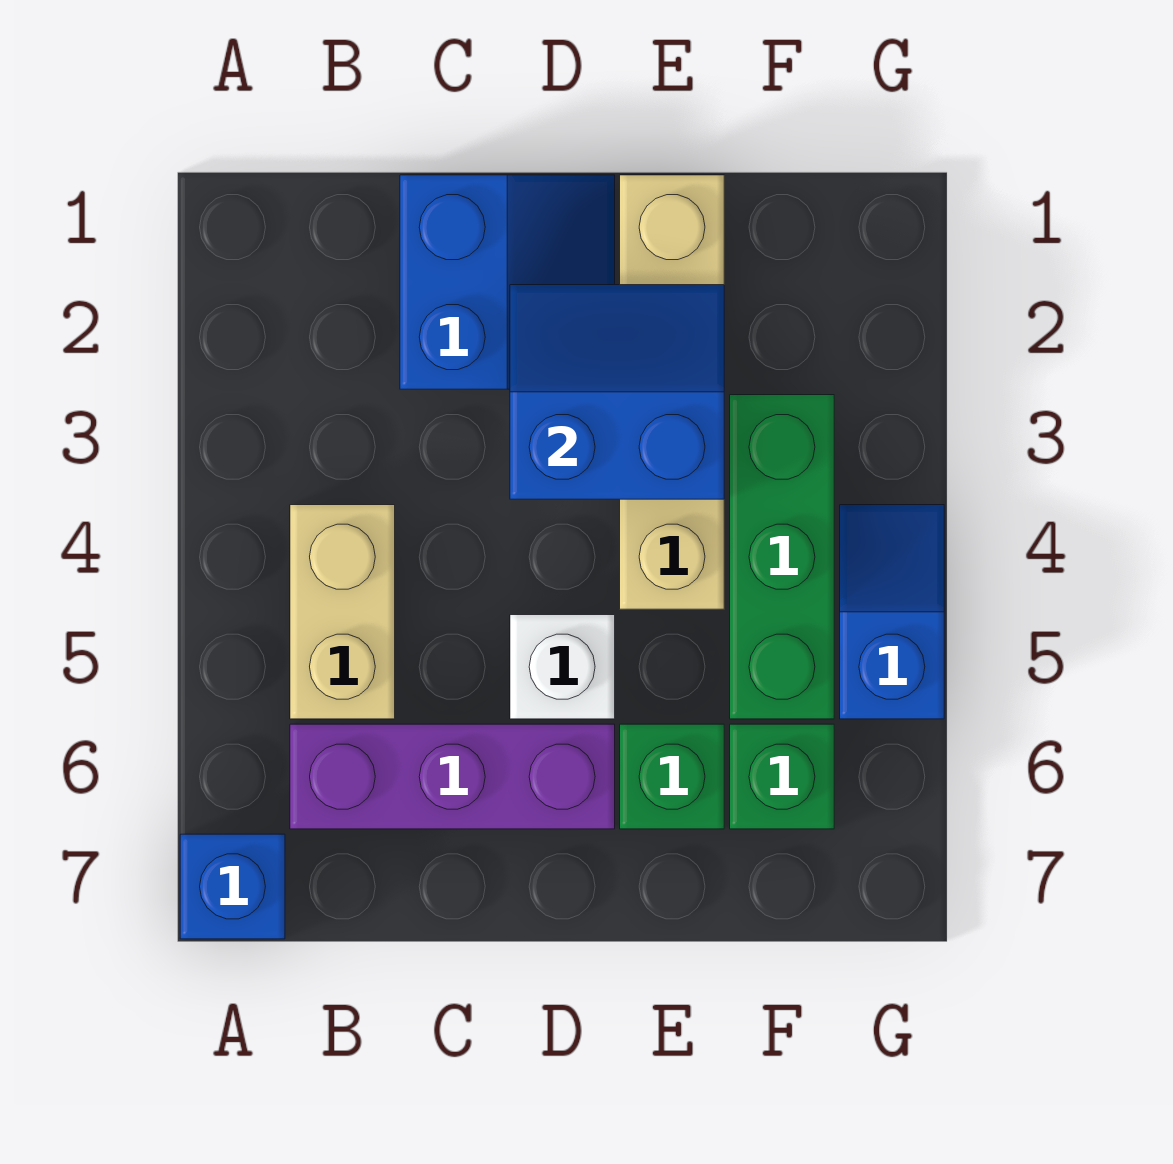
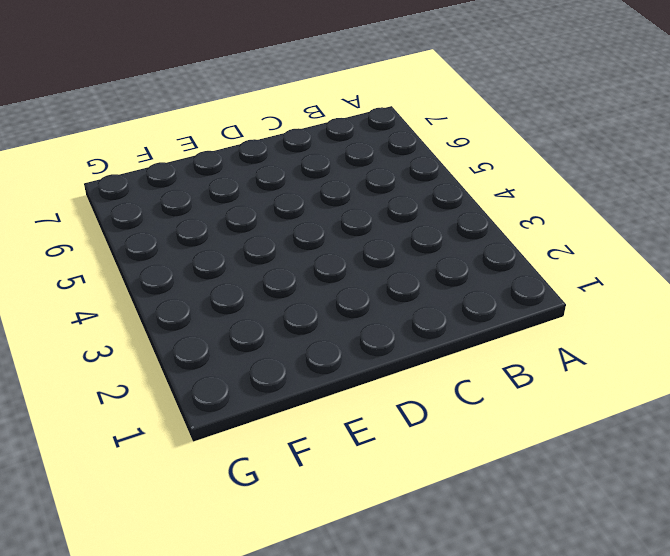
none -> blue brick A7 level 1
none -> tan brick B4:B5 level 1

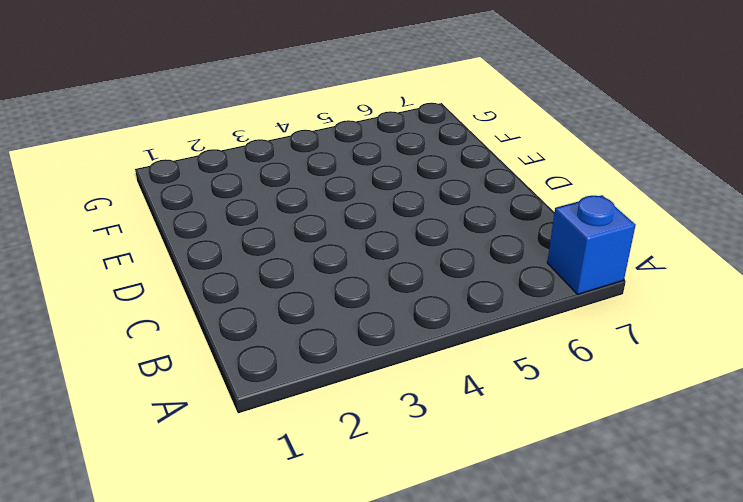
none -> tan brick B4:B5 level 1
none -> purple brick B6:D6 level 1

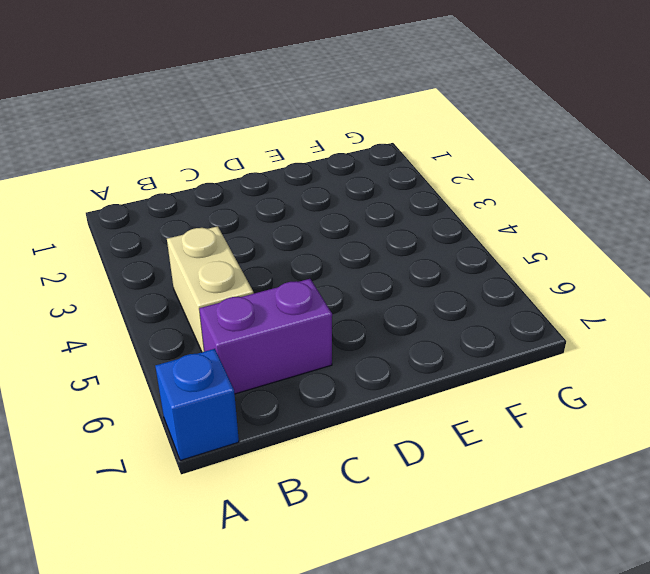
purple brick B6:C6 level 1 -> purple brick B6:D6 level 1
none -> blue slope C1:D2 level 1 top C
none -> white brick D5 level 1

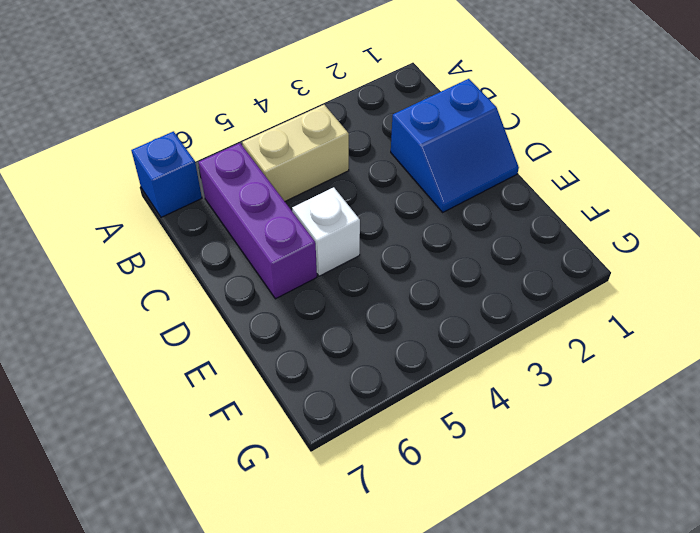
none -> tan brick E1:E4 level 1
none -> green brick E6 level 1

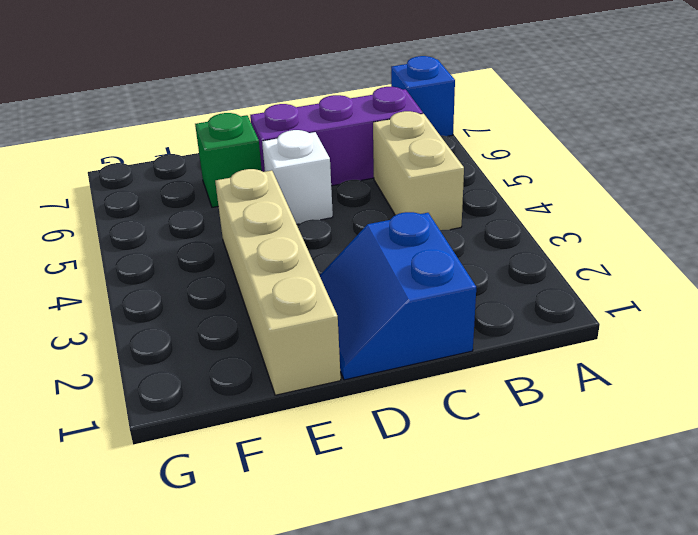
none -> green brick F3:F5 level 1
none -> green brick F6 level 1

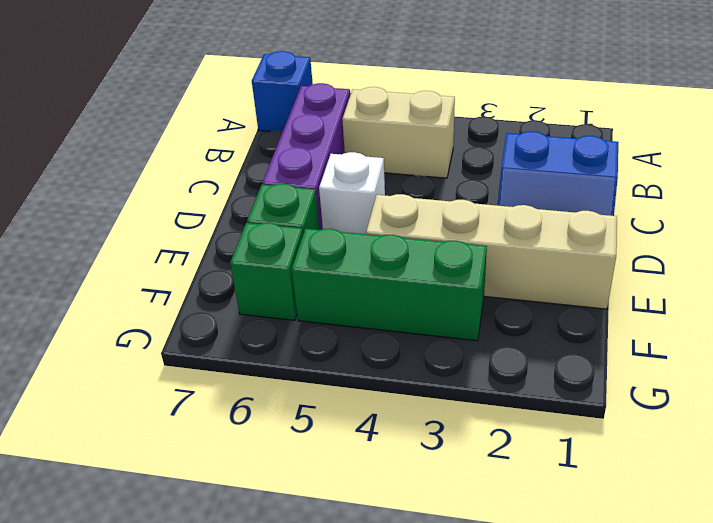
none -> blue slope G4:G5 level 1 top 5
none -> blue slope D2:E3 level 2 top 3

